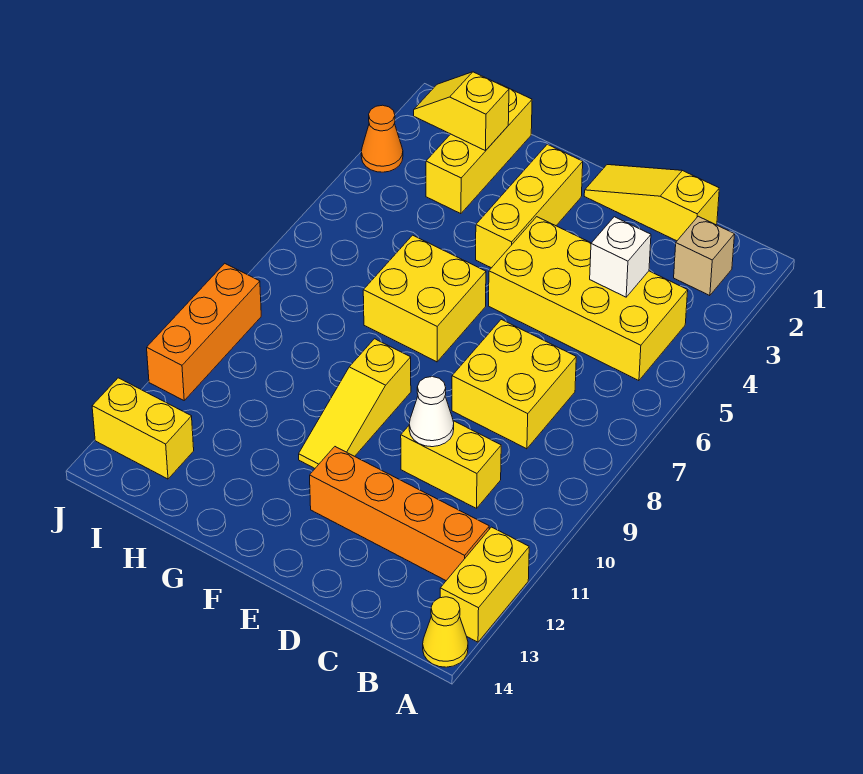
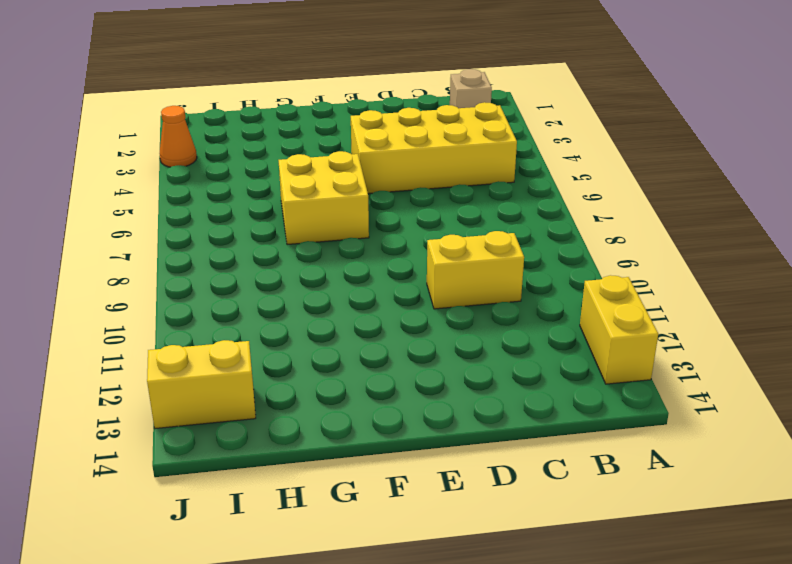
none -> yellow cone A14 level 1
none -> orange brick B12:E12 level 1
none -> yellow slope C1:E1 level 1 top C

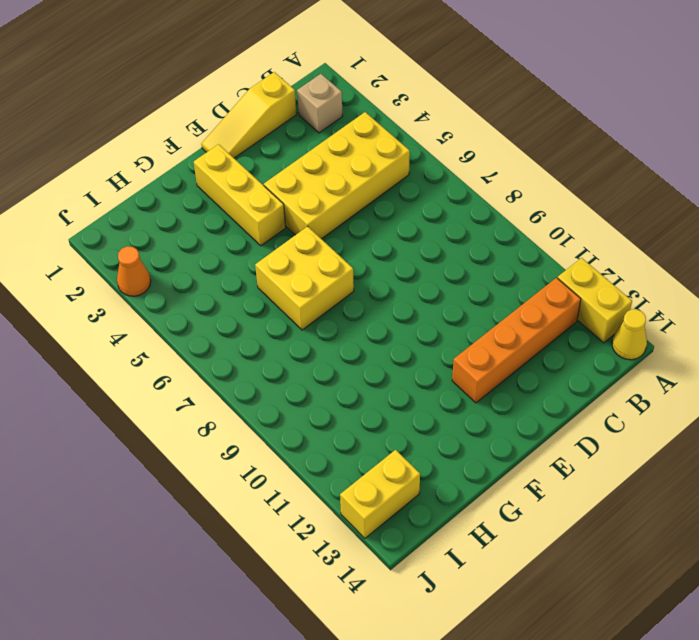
none -> yellow brick C7:D8 level 1
none -> yellow brick C10:D10 level 1
none -> yellow slope F9:F11 level 1 top 9

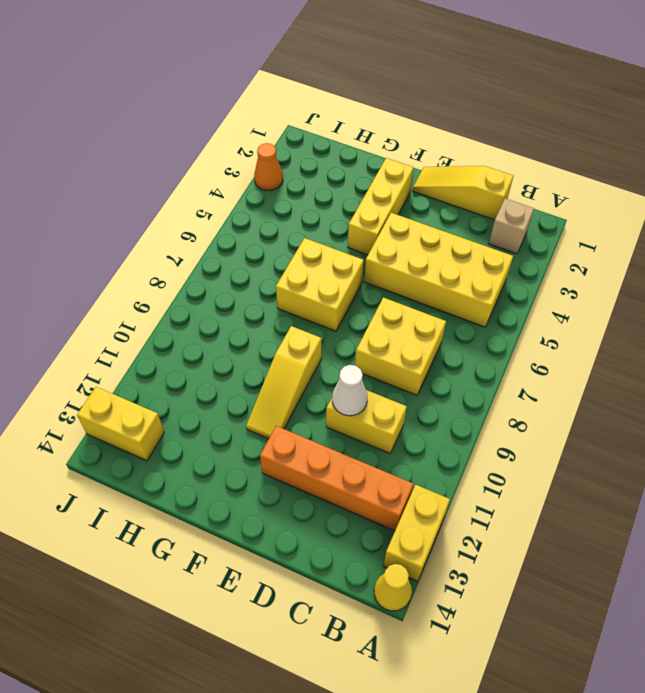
none -> yellow brick H1:H3 level 1
none -> orange brick J9:J11 level 1
none -> white brick C4 level 2

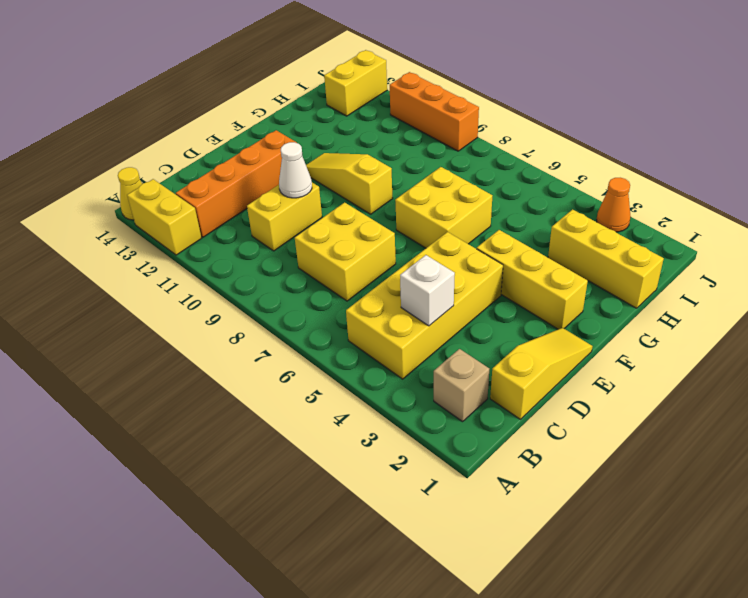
none -> yellow slope H2:I2 level 2 top H

